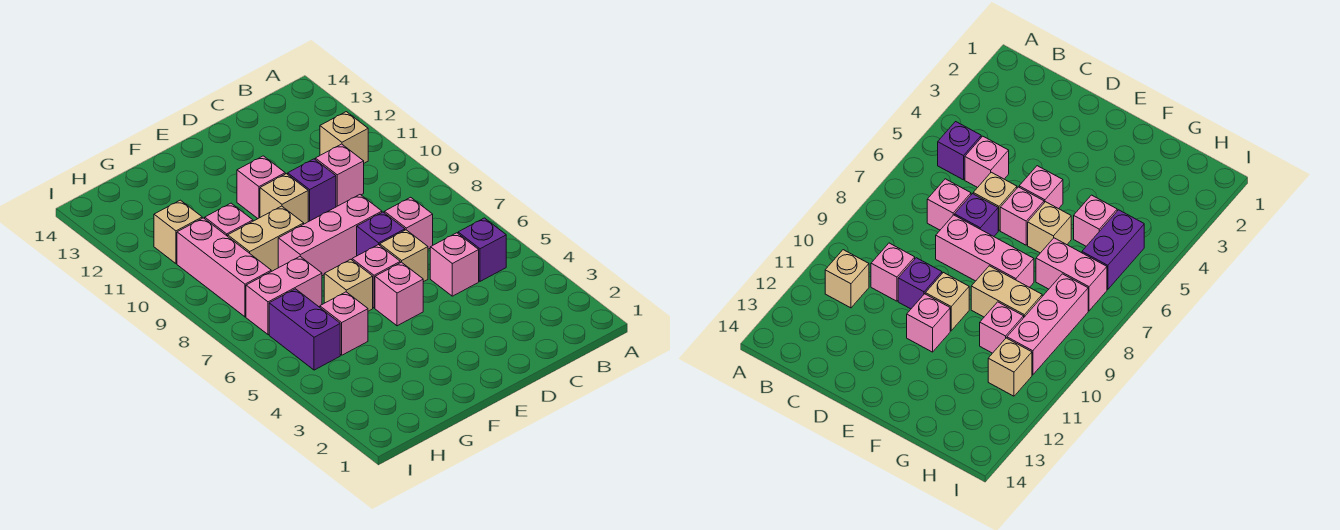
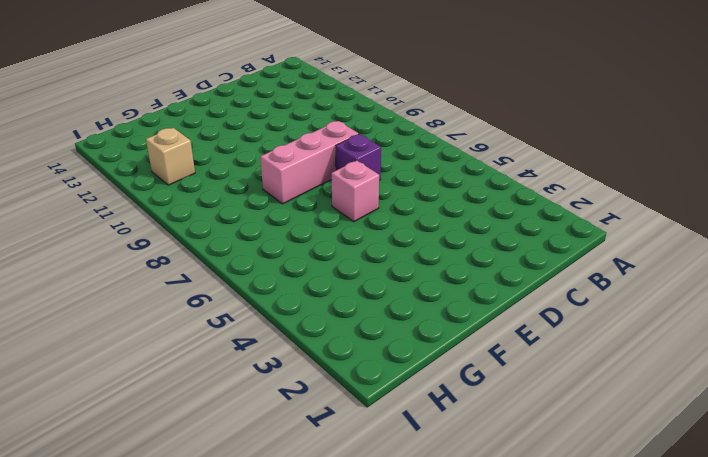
none -> purple brick B5 level 1
none -> tan brick B11 level 1
none -> pink brick C5 level 1

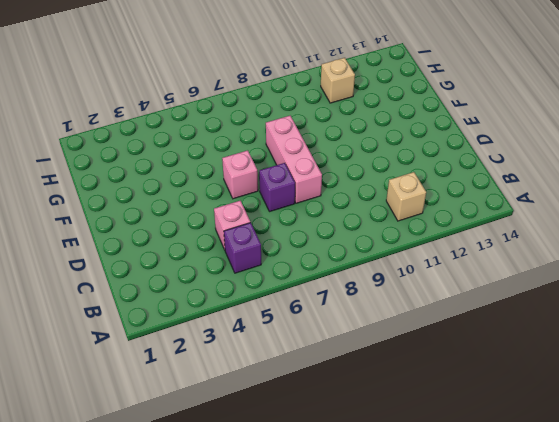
none -> pink brick C7 level 1
none -> pink brick C10 level 1
none -> tan brick D6 level 1

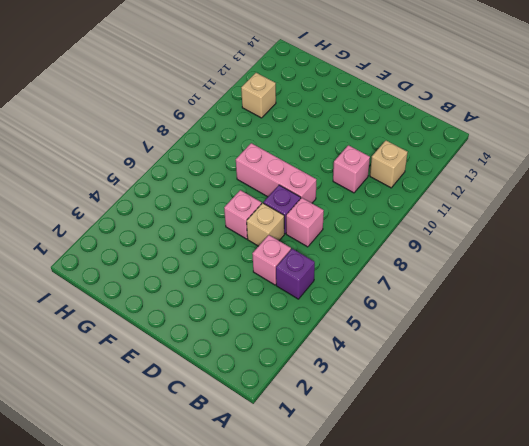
none -> purple brick D10 level 1
none -> pink brick E5 level 1
none -> tan brick E10 level 1

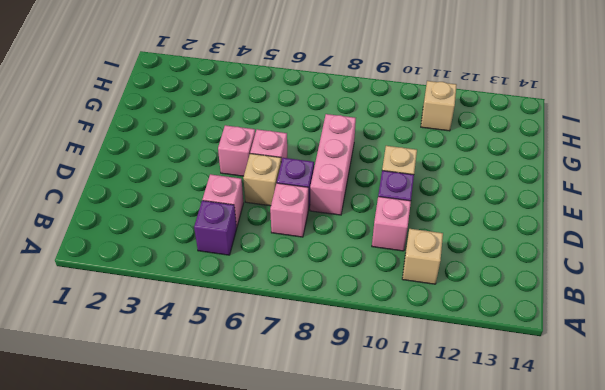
none -> pink brick E11 level 1
none -> tan brick F6 level 1
none -> tan brick F9:G9 level 1

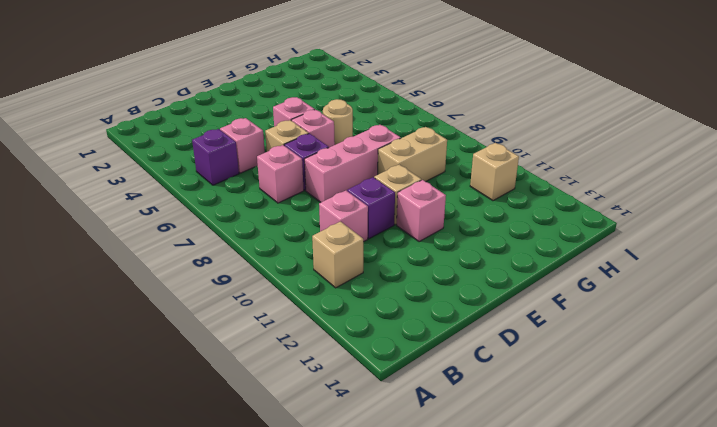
tan round brick F6 level 1 -> tan brick F6 level 1
none -> pink brick G5 level 1
none -> pink brick G7:H7 level 1
none -> pink brick G10 level 1

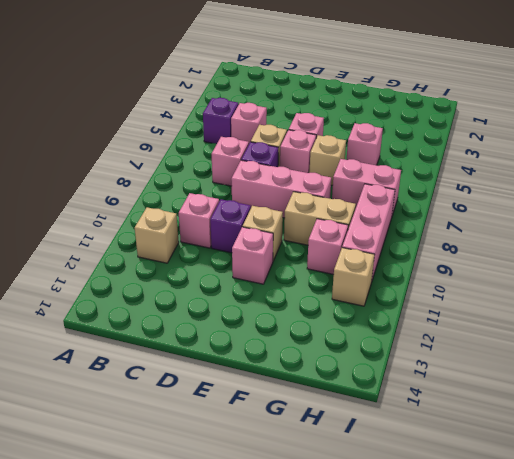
none -> purple brick H5:H6 level 1

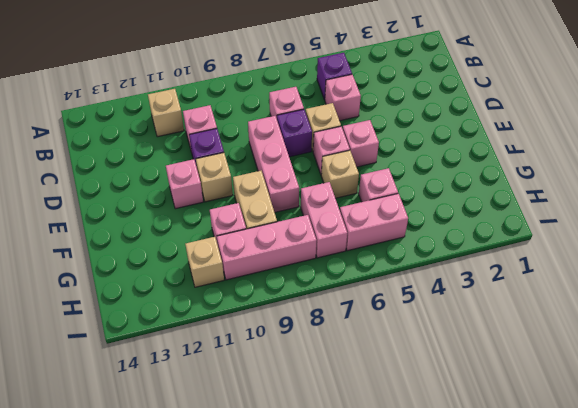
pink brick H5:H6 level 1 -> purple brick H5:H6 level 1

